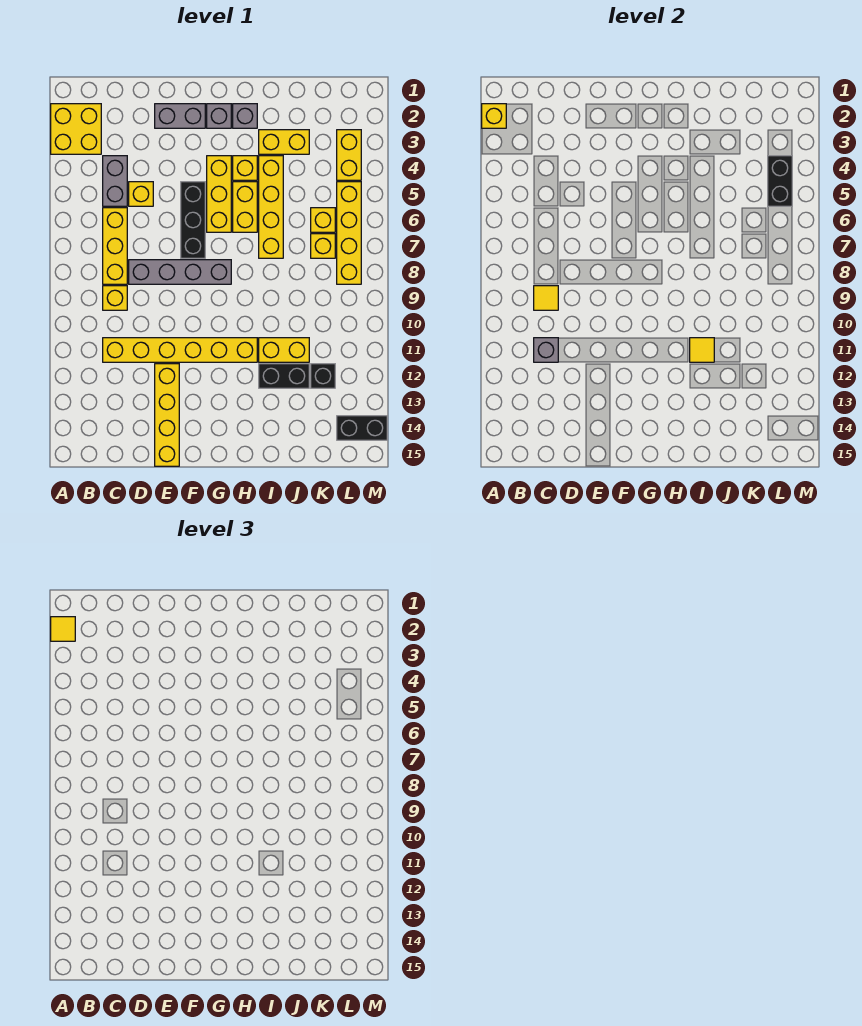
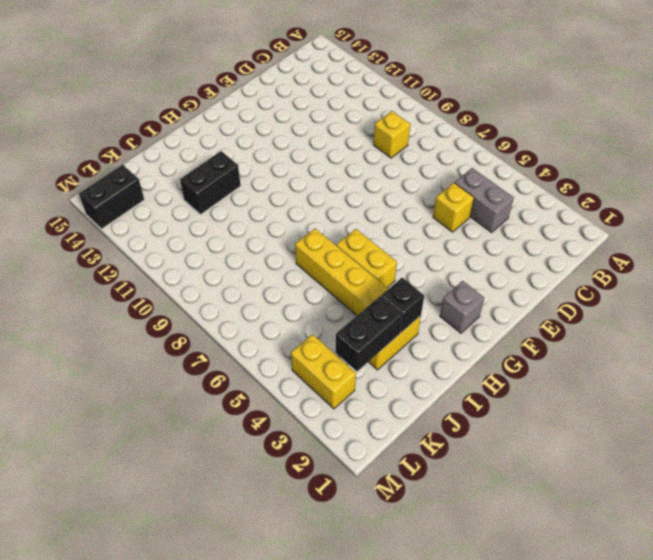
black brick I3 level 2 -> black brick K12 level 1
black brick J3:K3 level 2 -> black brick L4:L5 level 2
none -> yellow brick A2:B3 level 1
none -> yellow brick C6:C8 level 1
none -> yellow brick C11:H11 level 1
none -> grey brick D8:G8 level 1

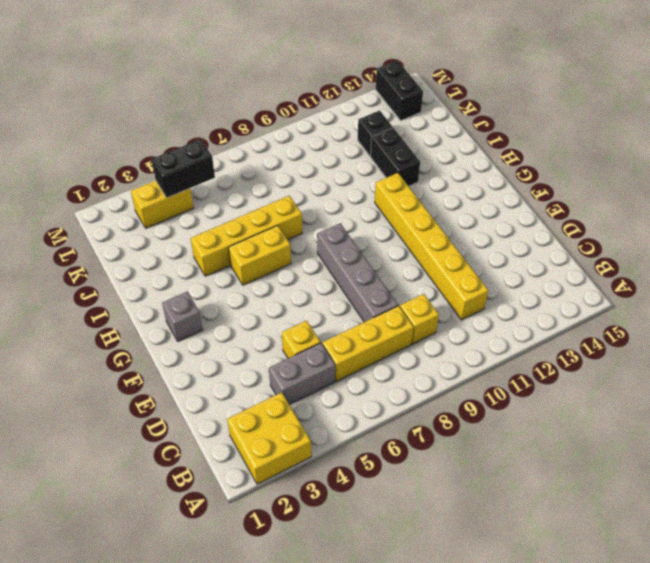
none -> grey brick E2:F2 level 1
none -> yellow brick E12:E15 level 1
none -> black brick F5:F7 level 1
none -> yellow brick G4:G6 level 1

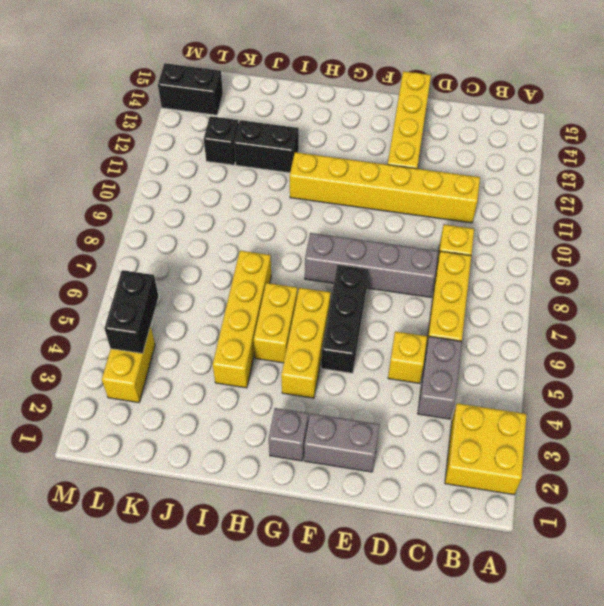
none -> grey brick H2 level 1
none -> yellow brick H4 level 1
none -> yellow brick I3:J3 level 1
none -> yellow brick I11:J11 level 1

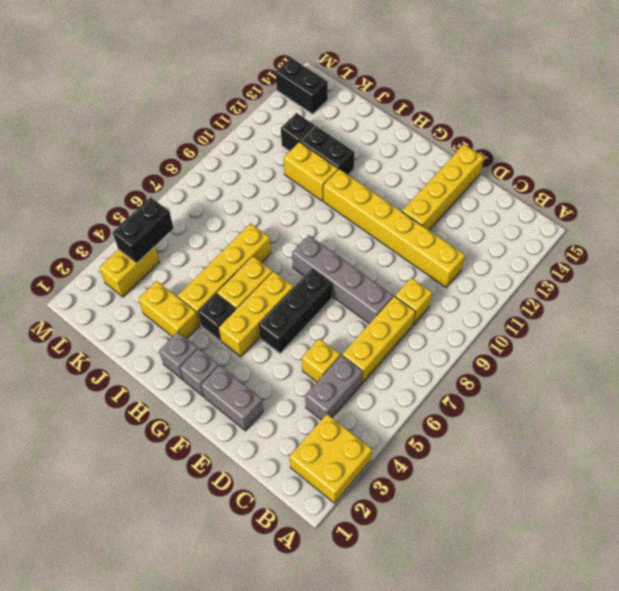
black brick H4 level 1 -> yellow brick H4 level 1
none -> yellow brick K6 level 1
none -> yellow brick K7 level 1
none -> yellow brick L5:L8 level 1
none -> yellow brick A2 level 2

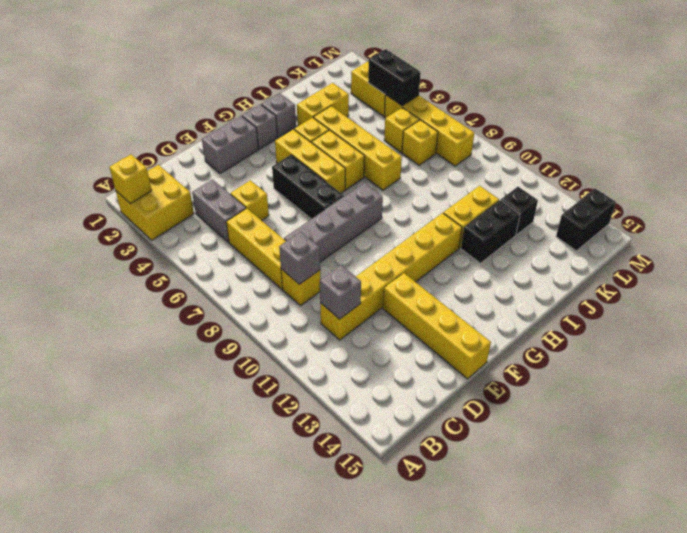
grey brick C9 level 2 -> yellow tile C9 level 2
none -> yellow tile I11 level 2
none -> yellow tile A2 level 3

